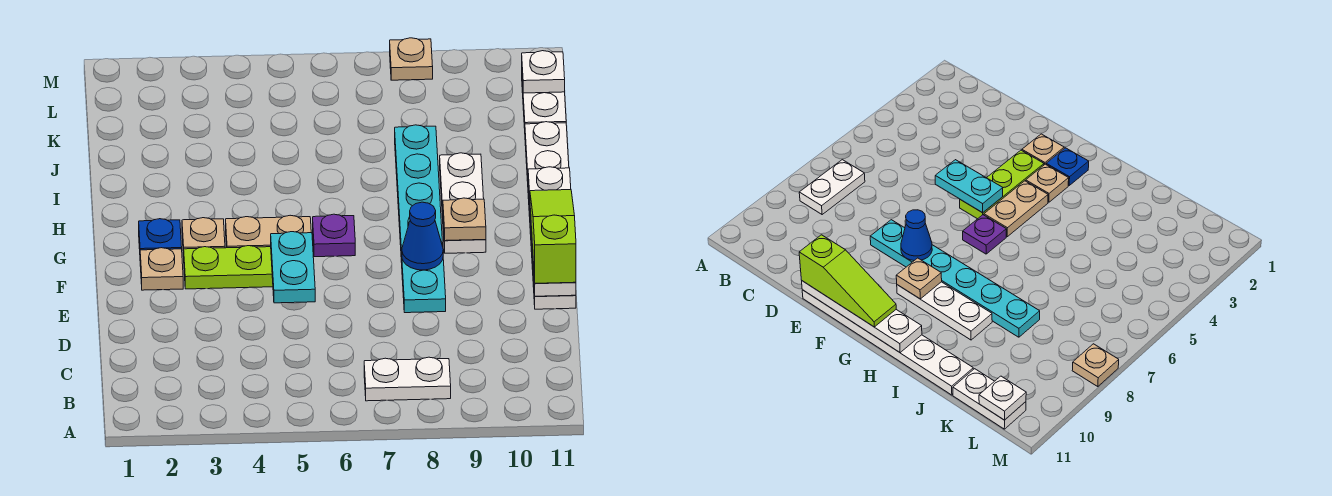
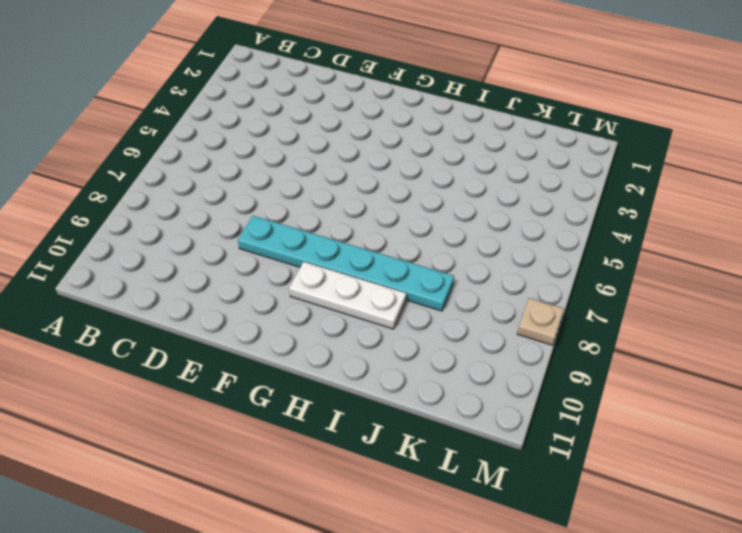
none -> white plate B7:B8 level 1
none -> white plate E11:J11 level 1
none -> tan plate F2 level 1

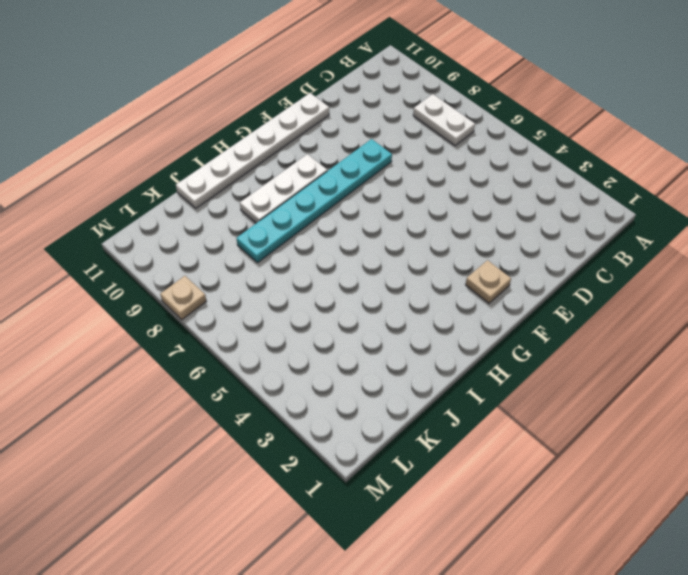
none -> lime plate F3:F5 level 1
none -> blue plate G2 level 1
none -> tan plate G3 level 1

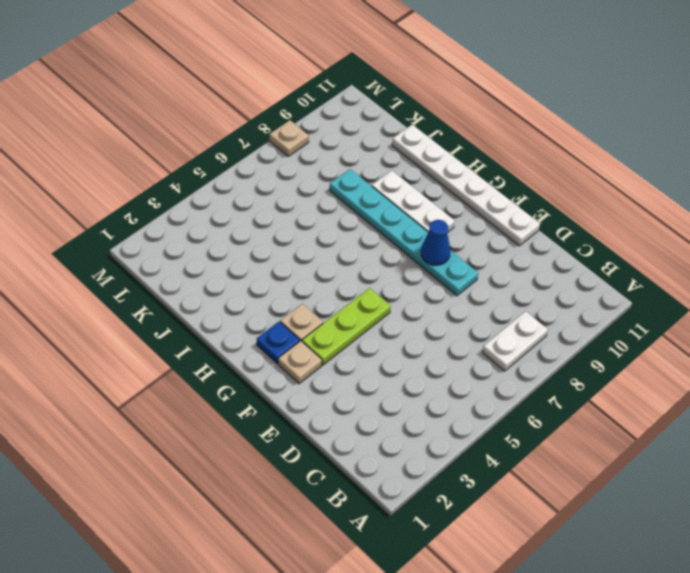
none -> tan plate G4:G5 level 1
none -> purple plate G6 level 1
none -> white plate K11:L11 level 1

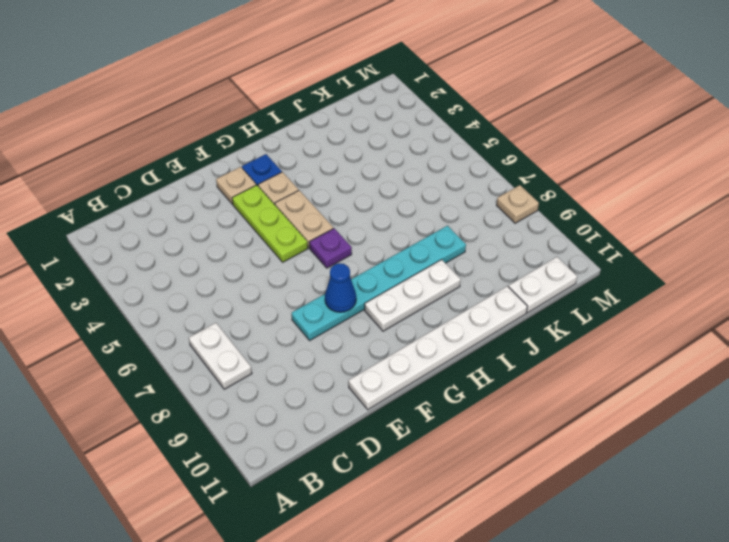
none -> cyan plate E5:F5 level 2
none -> white plate E11:H11 level 2
none -> tan plate G9 level 2

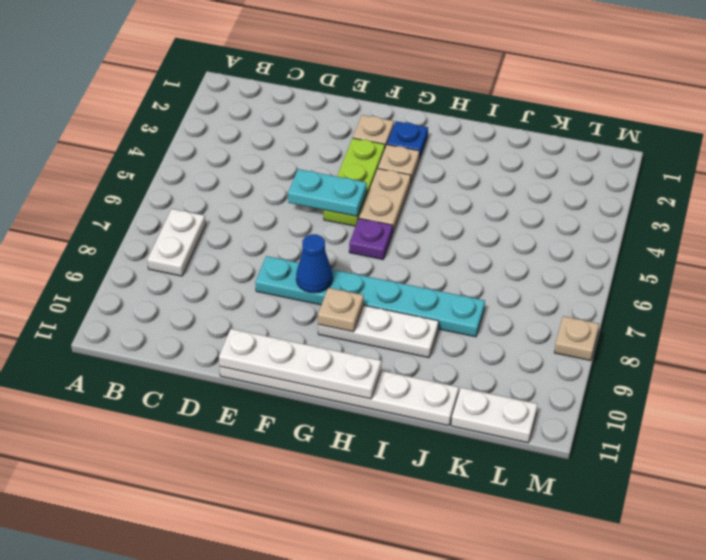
none -> white plate L11 level 2
none -> lime slope E11:G11 level 3 top E

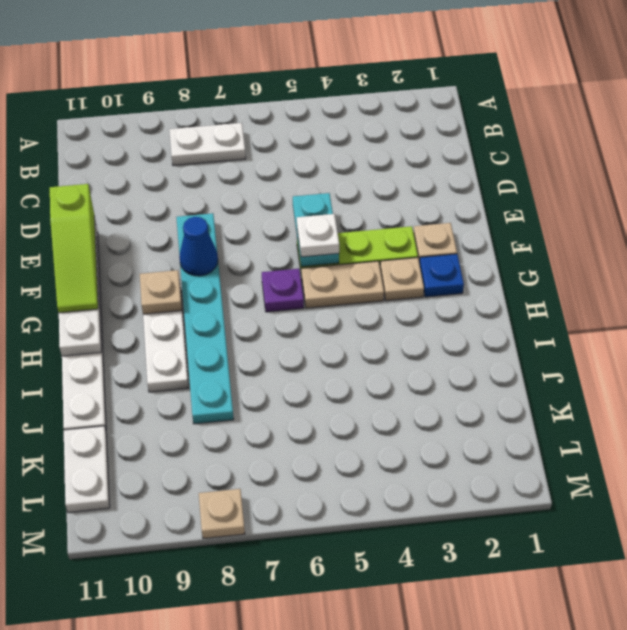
white plate F5 level 3 -> white plate L11 level 2

